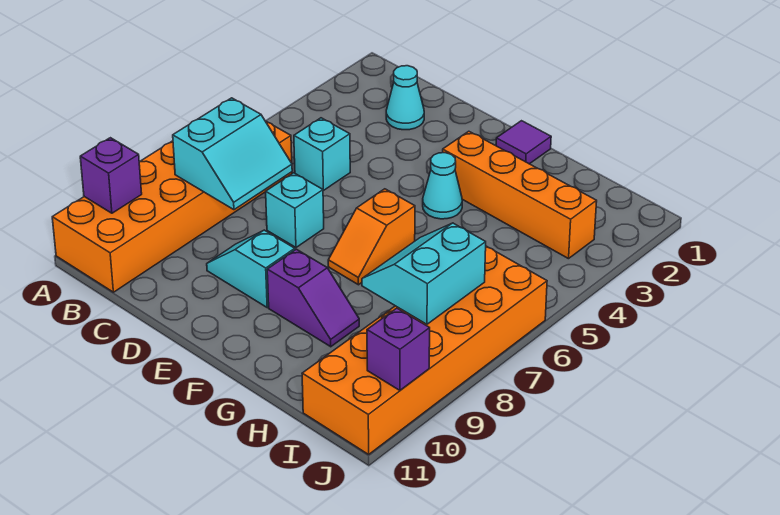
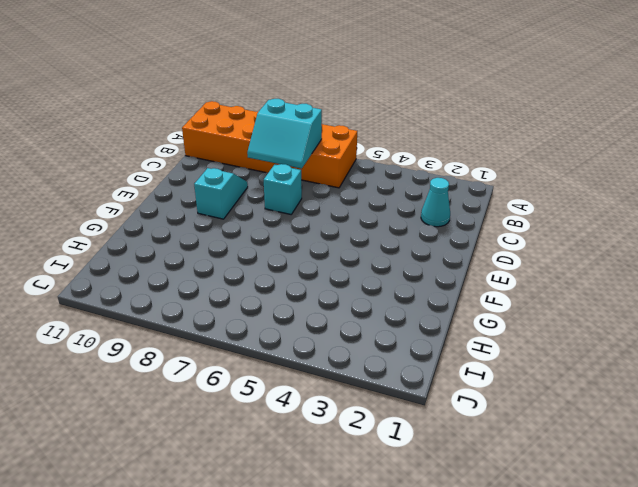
none -> cyan brick C5 level 1
none -> purple tile F1 level 1
none -> orange brick F3:I3 level 1

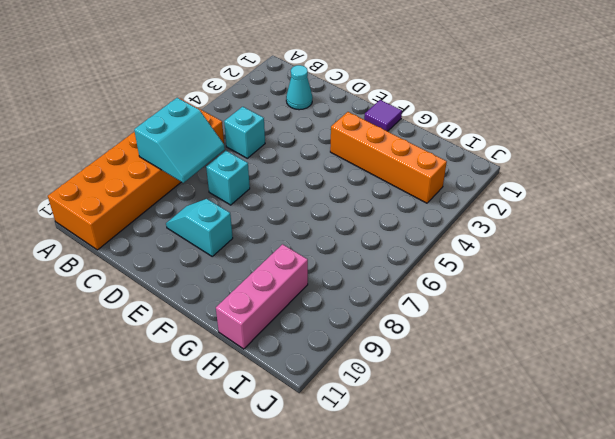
pink brick H9:H11 level 1 -> none
none -> cyan cone F4 level 1
none -> orange slope F6:F7 level 1 top 6
none -> purple slope F9:G9 level 1 top F

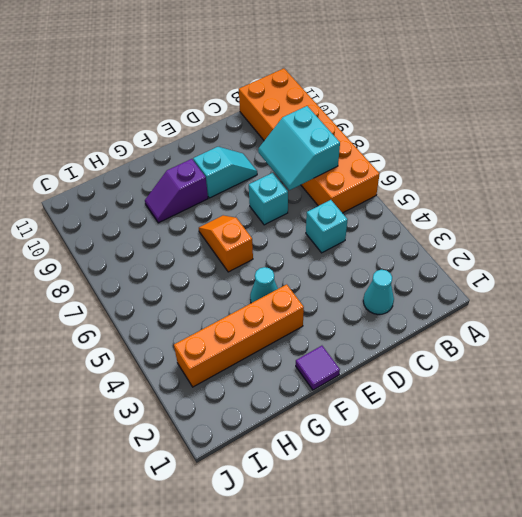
none -> orange brick I6:J11 level 1
none -> purple brick A10 level 2
none -> cyan slope H7:I8 level 2 top I

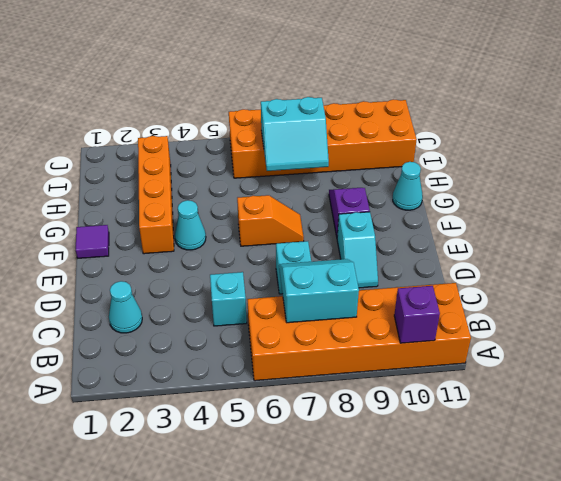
cyan cone G11 level 1 -> none
none -> purple brick J10 level 2

